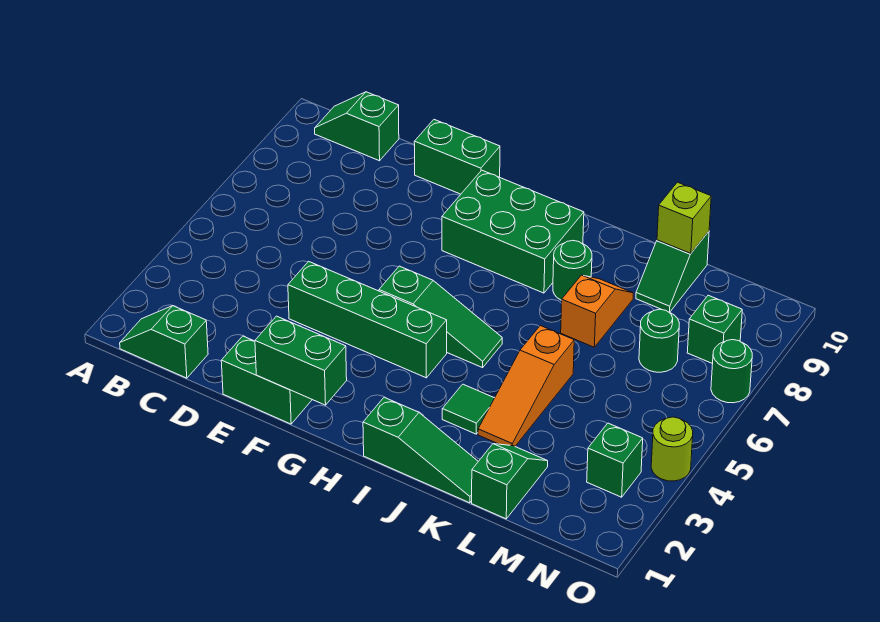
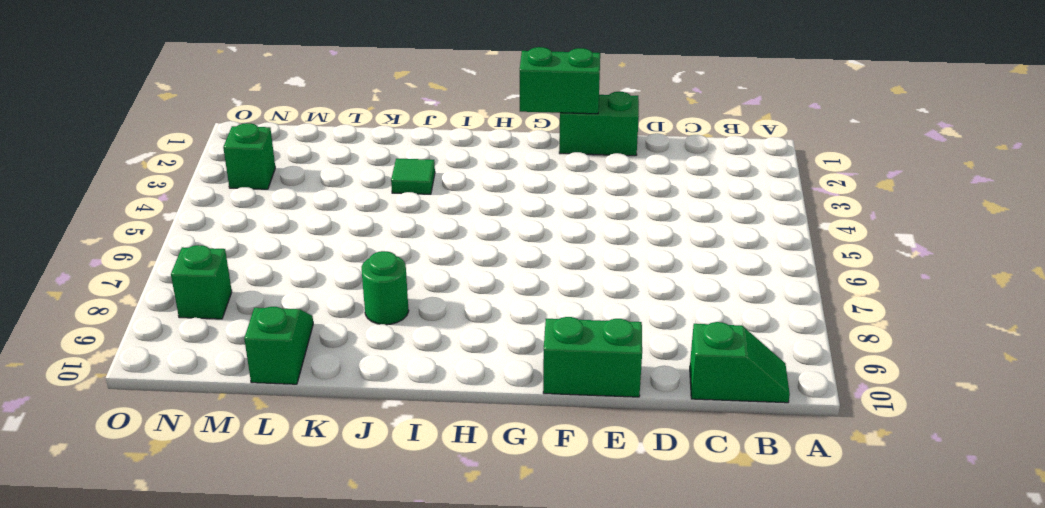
none -> green slope B1:C1 level 1 top C
none -> green brick E4:H4 level 1
none -> green slope G5:I5 level 1 top G

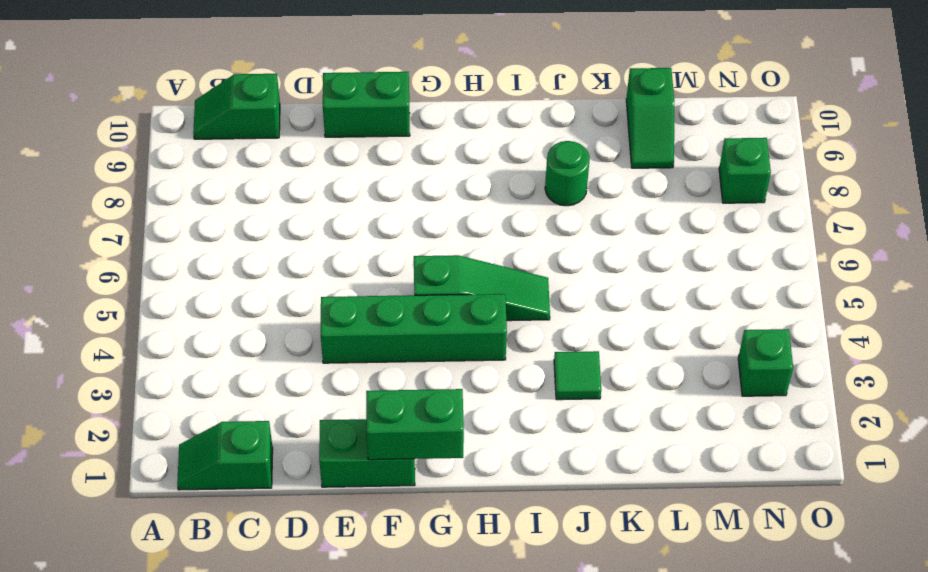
none -> green brick G8:I9 level 1
none -> green slope I1:K1 level 1 top I
none -> orange slope K3:K5 level 1 top 5

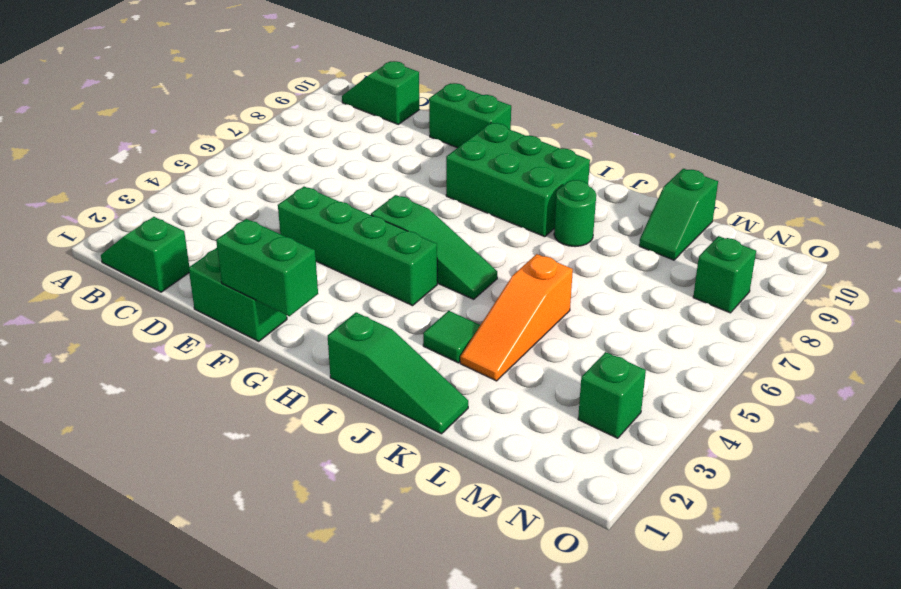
none -> orange slope K7:K8 level 1 top 7
none -> green slope L1:L2 level 1 top 1
none -> green round brick M7 level 1

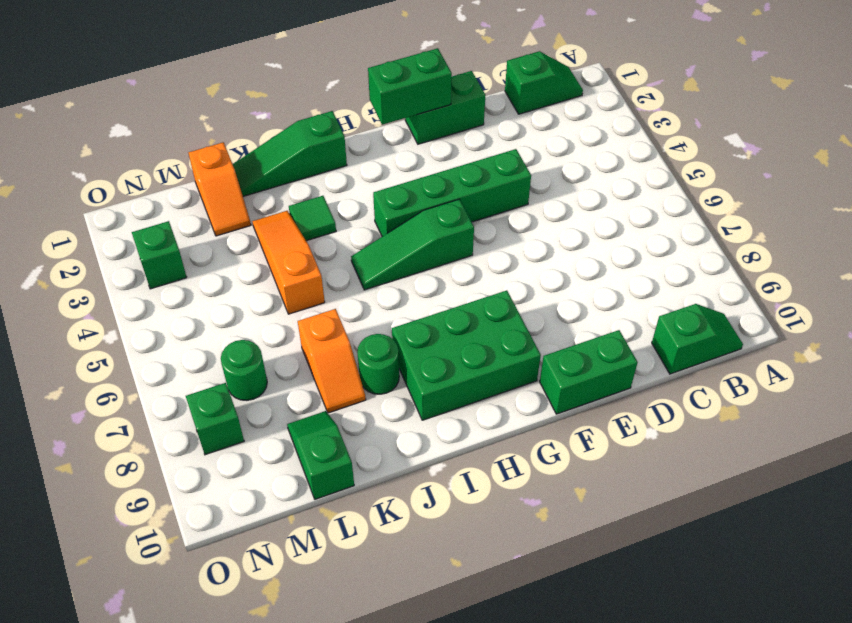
orange slope L1:L2 level 1 top 1 -> green slope L1:L2 level 1 top 1
none -> lime round brick O4 level 1
none -> green round brick O7 level 1
none -> lime brick L10 level 2

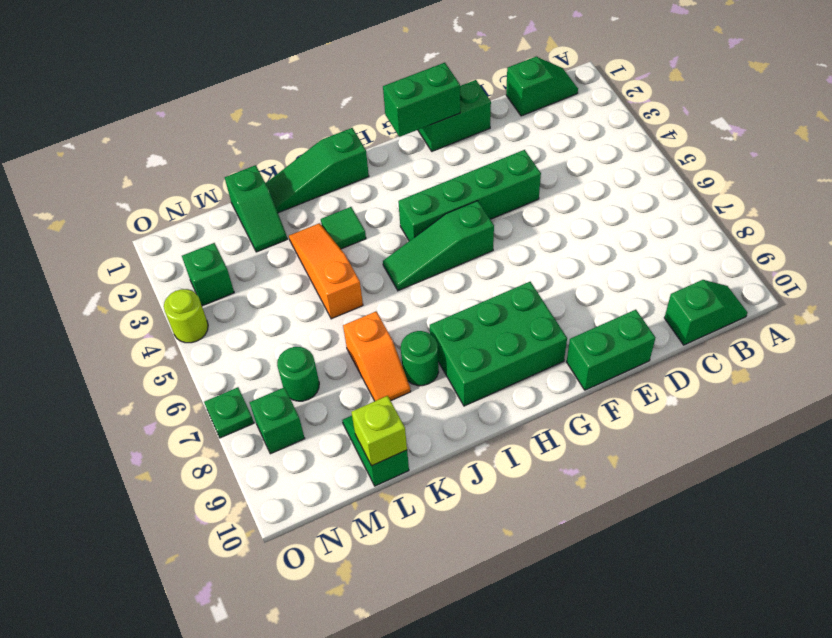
green plate O7 level 1 -> green round brick O7 level 1

